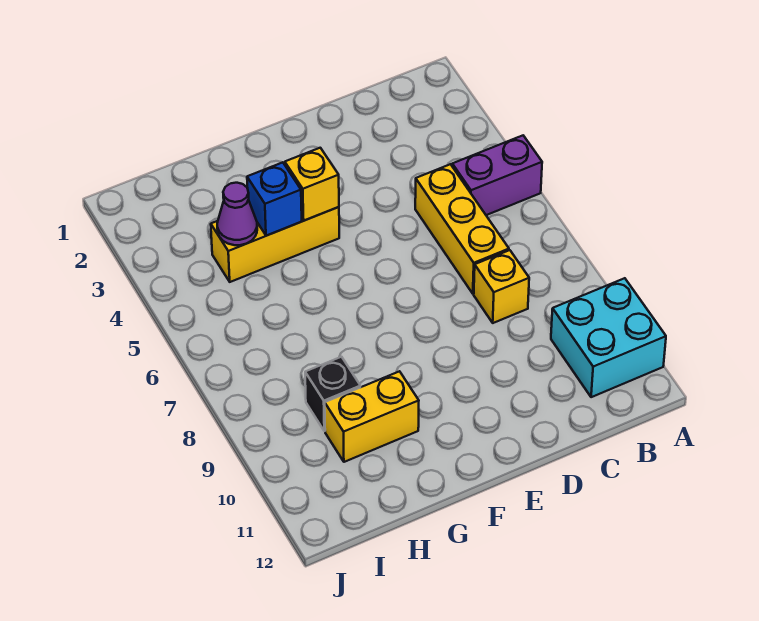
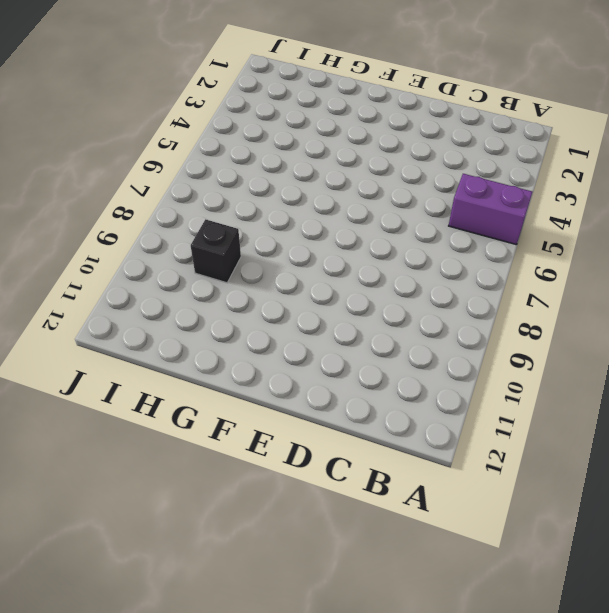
none -> cyan brick A10:B11 level 1
none -> yellow brick C5:C7 level 1

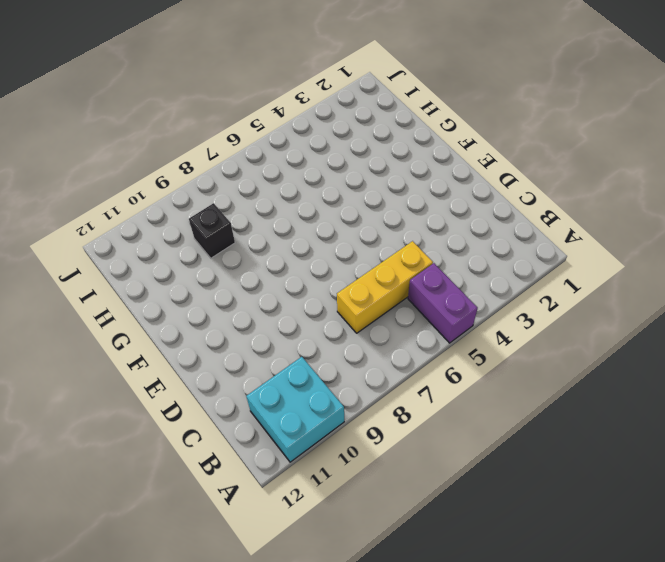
none -> yellow brick C8 level 1
none -> yellow brick F4:H4 level 1

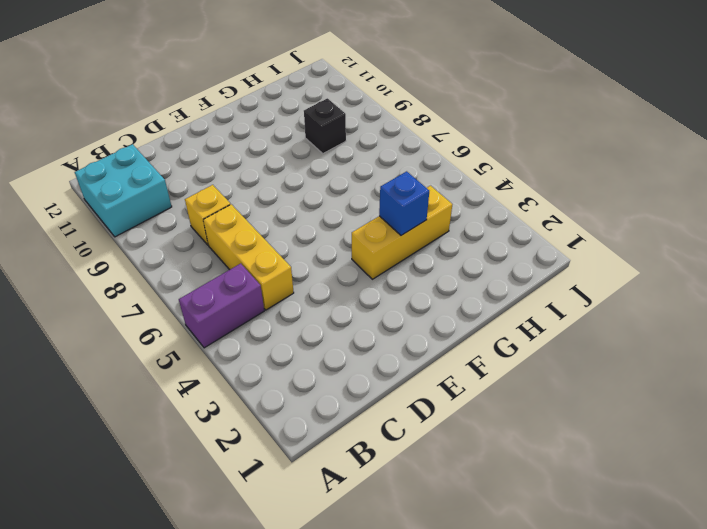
none -> yellow brick G10:H10 level 1
none -> yellow brick F4 level 2

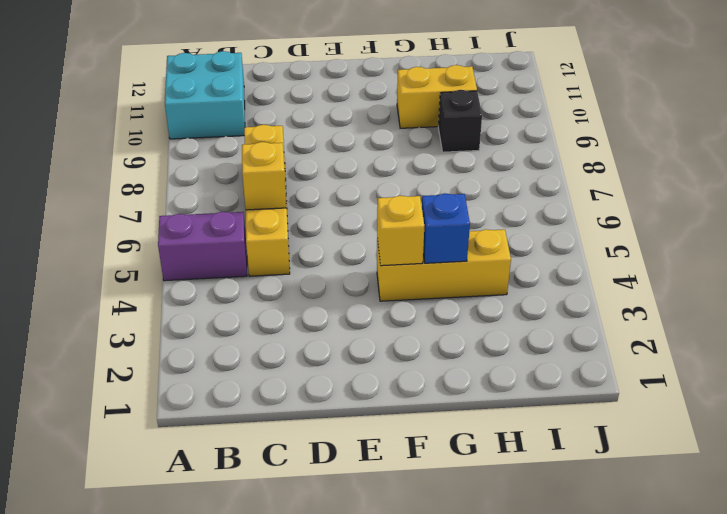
yellow brick C6 level 2 -> none
none -> purple cone H4 level 2

